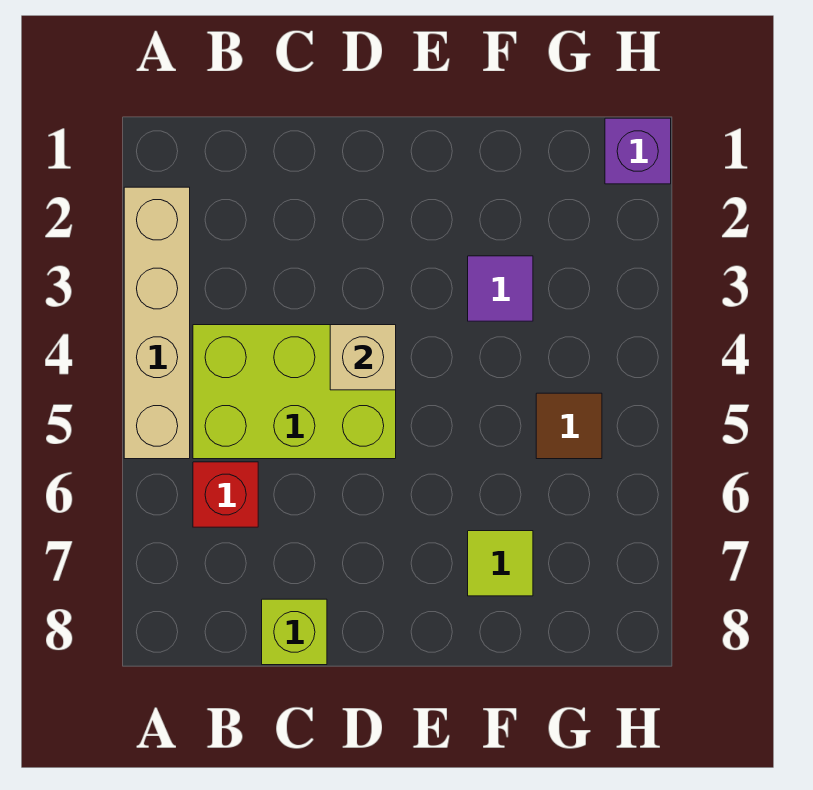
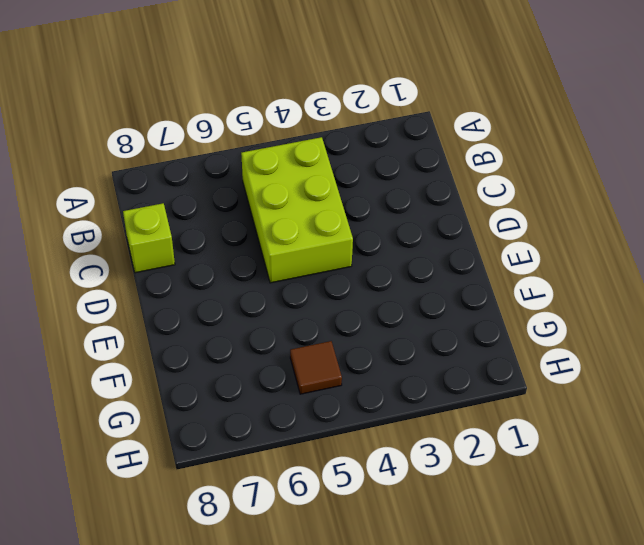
none -> tan brick A2:A5 level 1
none -> red brick B6 level 1

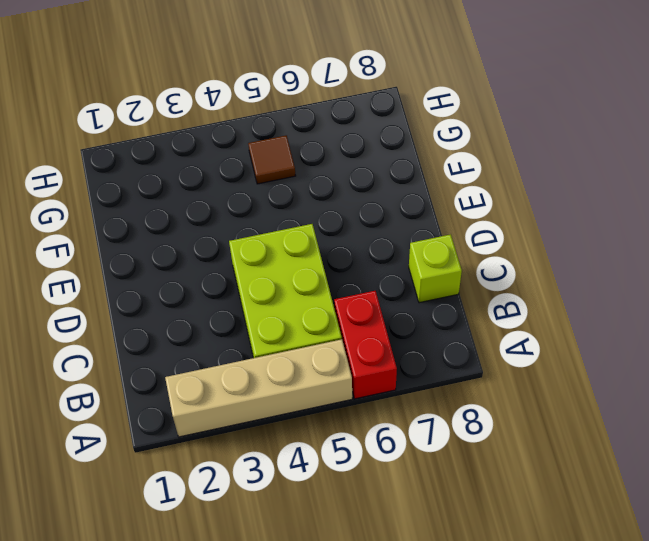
red brick A6:B6 level 1 -> red brick B6 level 1
none -> purple tile F3 level 1
none -> lime tile F7 level 1

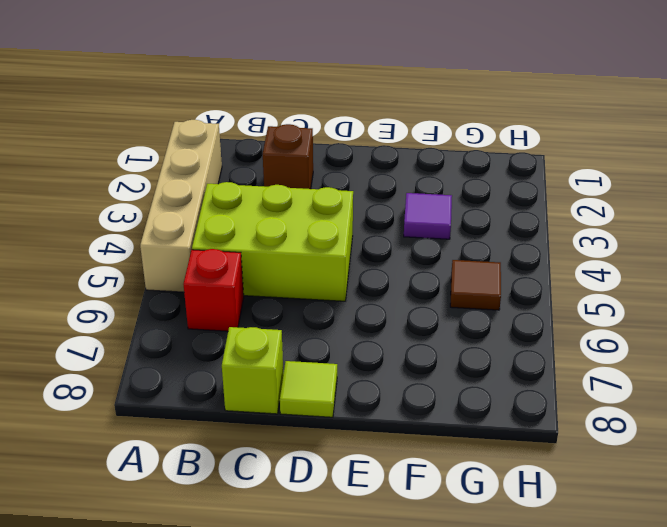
brown brick C2 level 1 -> none
lime tile D8 level 1 -> lime tile F7 level 1
none -> purple brick H1 level 1
none -> tan brick D4 level 2

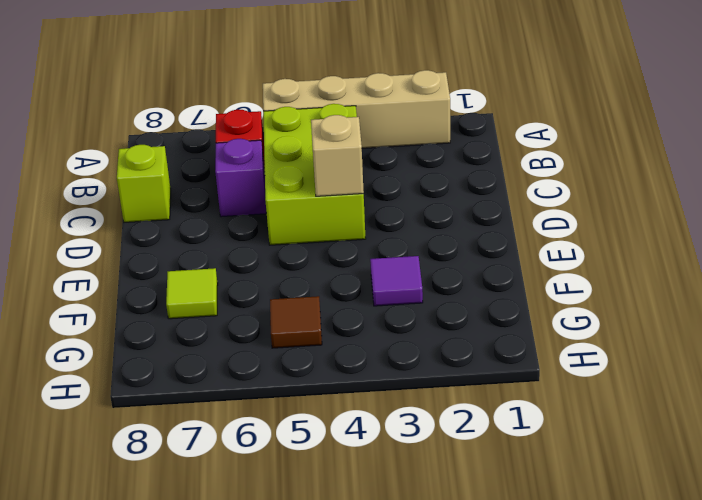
purple brick C6 level 1 -> purple brick H1 level 1

